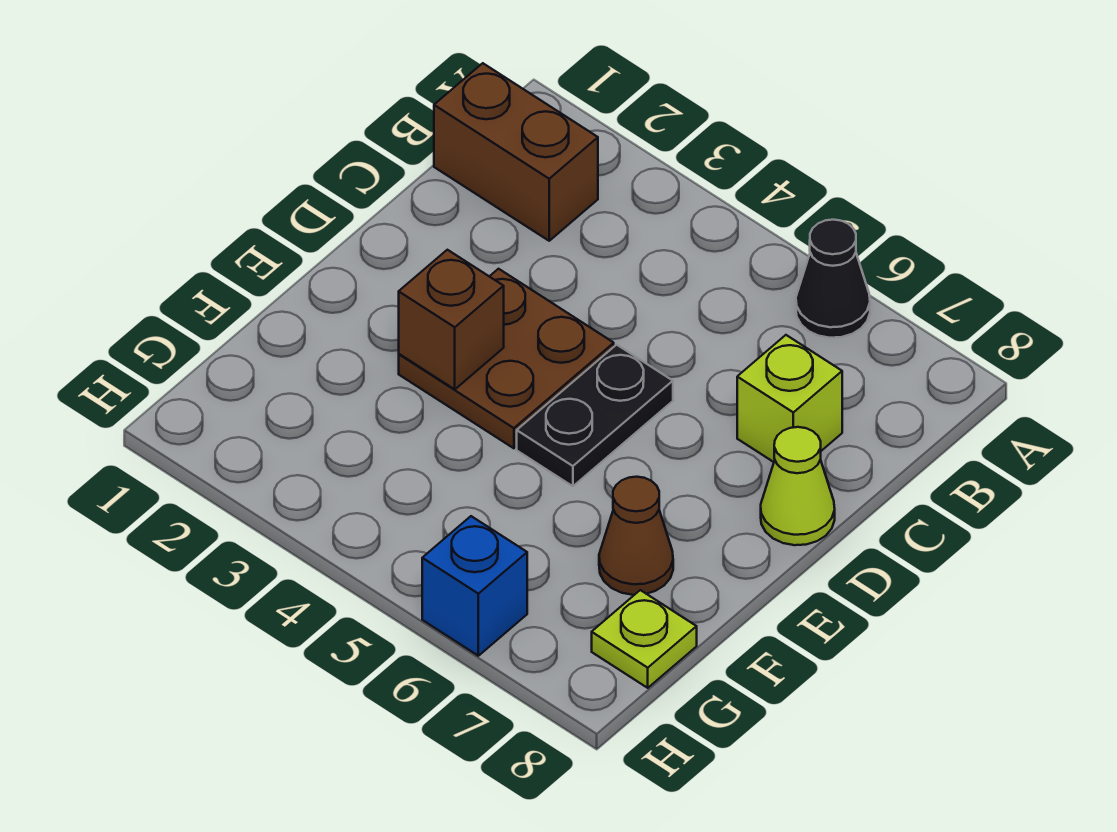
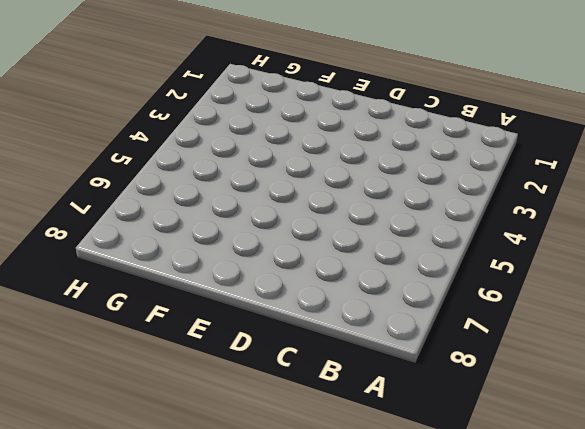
none -> black cone A6 level 1
none -> brown brick B1:B2 level 1

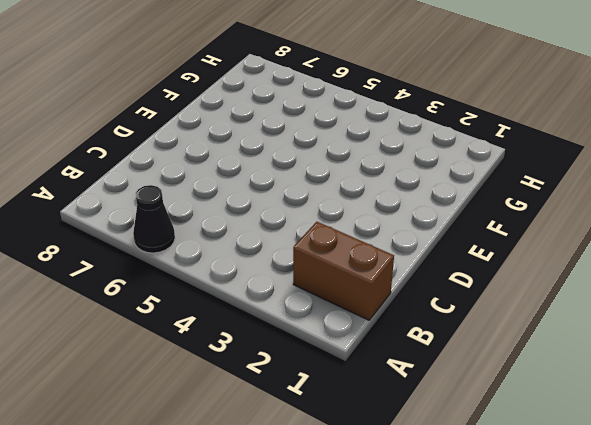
none -> lime brick C7 level 1
none -> brown plate D3:E4 level 1

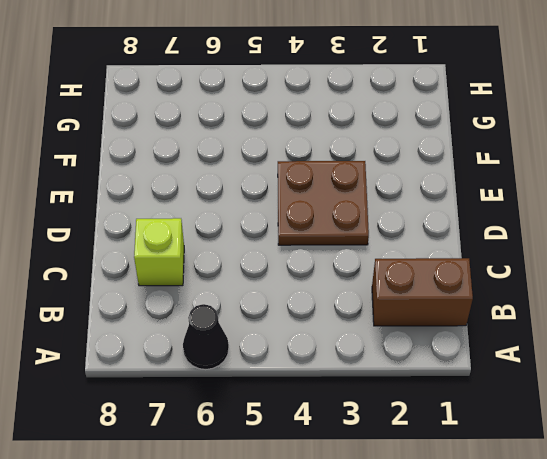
none -> black plate D5:E5 level 1
none -> lime cone D8 level 1

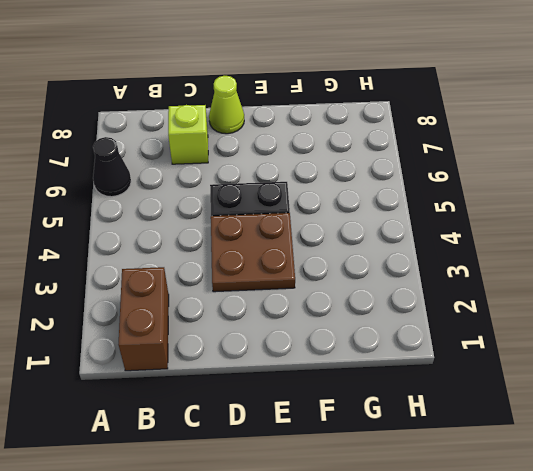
none -> brown cone F7 level 1
none -> lime plate G8 level 1

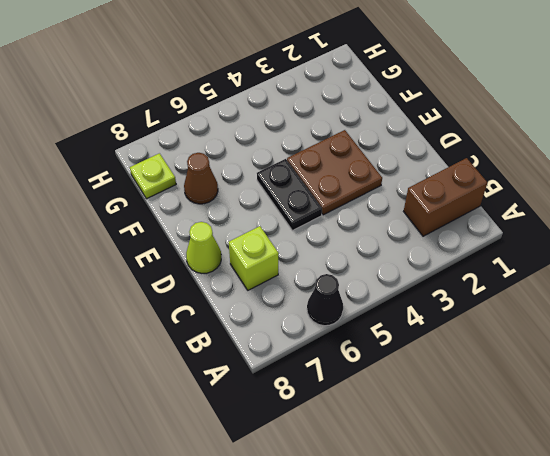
none -> blue brick H6 level 1
none -> brown brick E3 level 2

